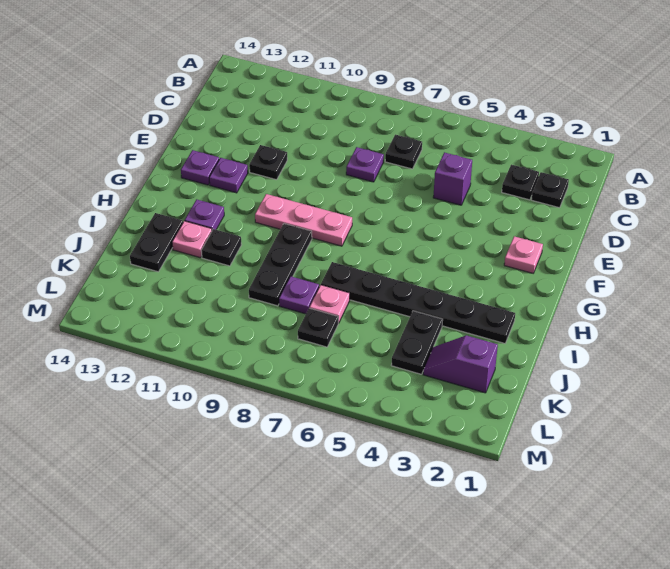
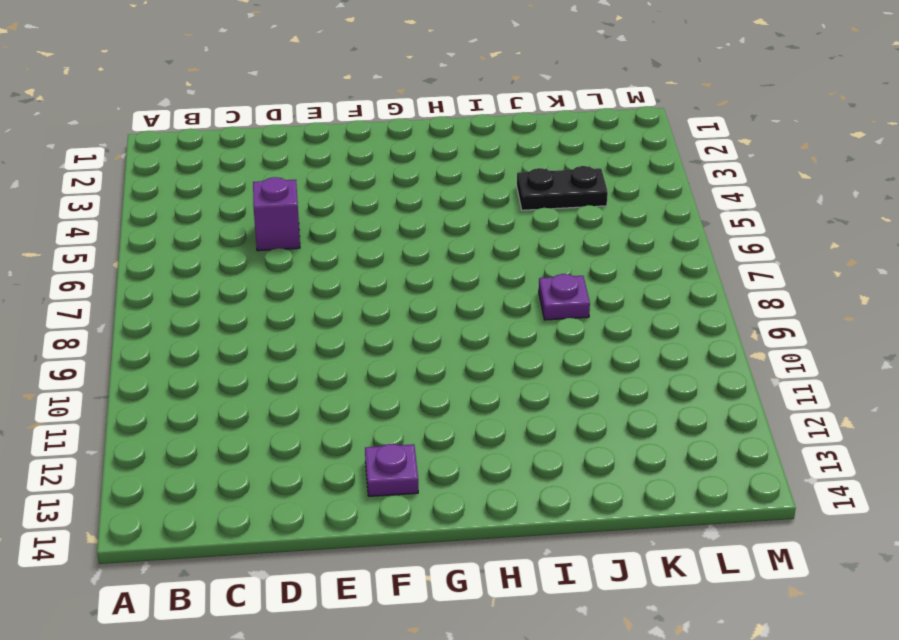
none -> black plate C2 level 1
none -> black plate C3 level 1
none -> black plate C7 level 1

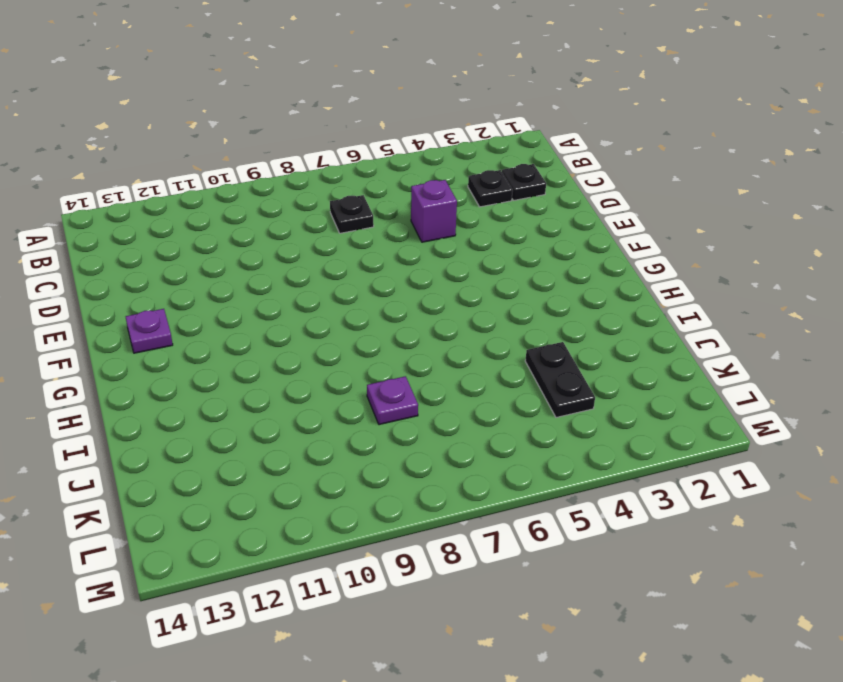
none -> purple plate D8 level 1
none -> black plate E11 level 1
none -> pink plate F2 level 1

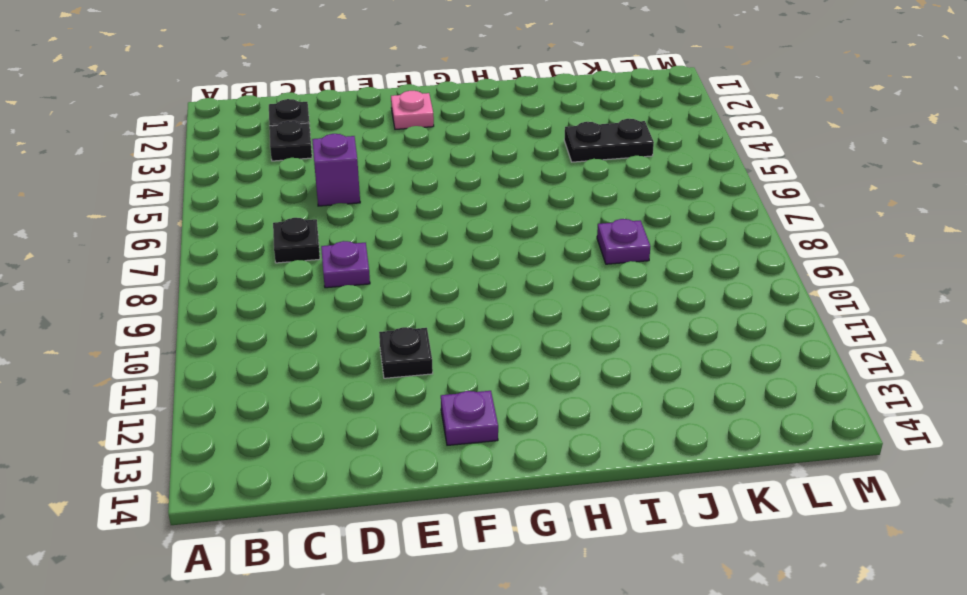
none -> purple plate F12 level 1
none -> pink plate G8:G10 level 1
none -> black plate H9:J9 level 1

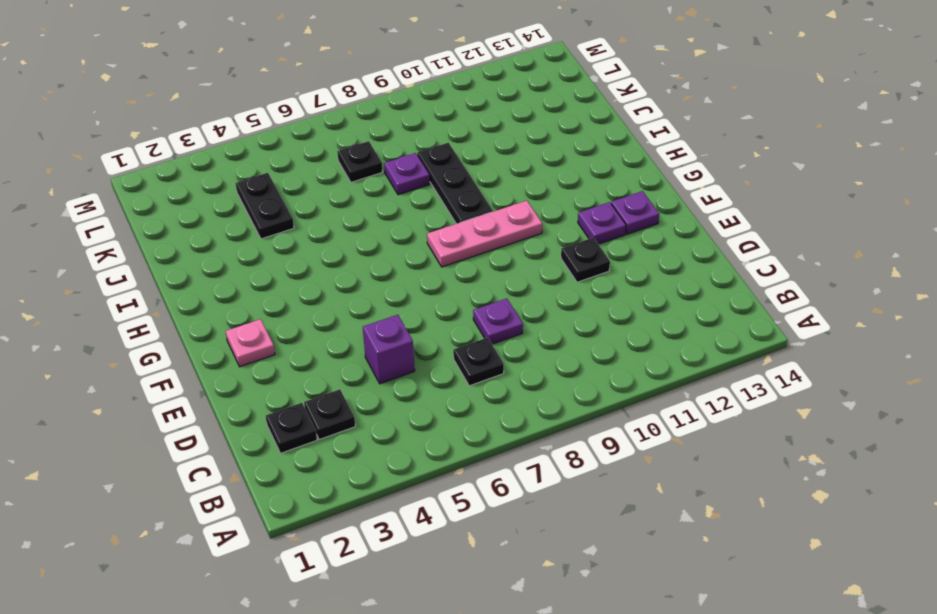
none -> purple plate H12 level 1
none -> black plate I2:I7 level 1
none -> black plate I11 level 1

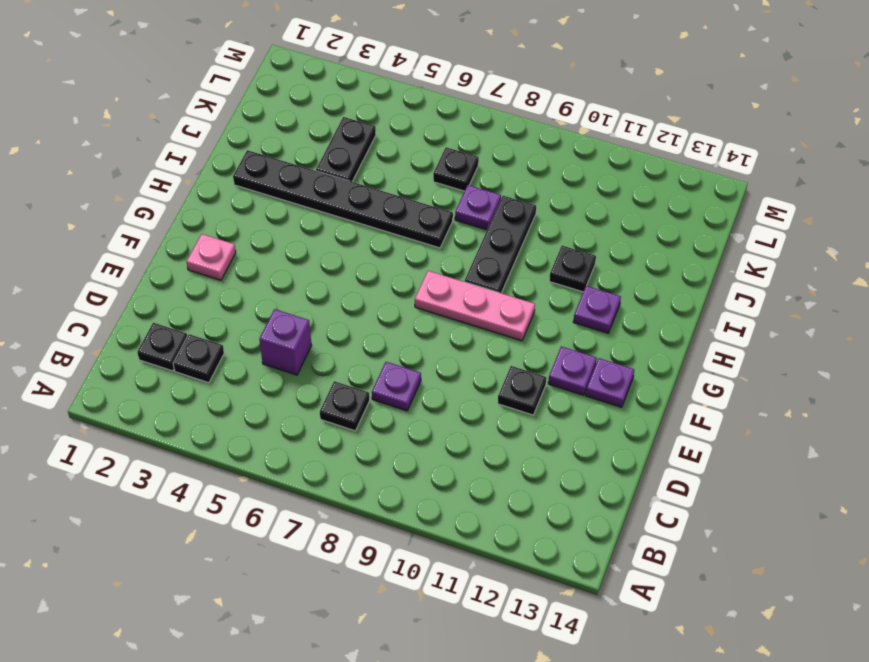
none -> pink plate I12 level 1
none -> black plate I13:J13 level 1
none -> pink plate J7 level 1

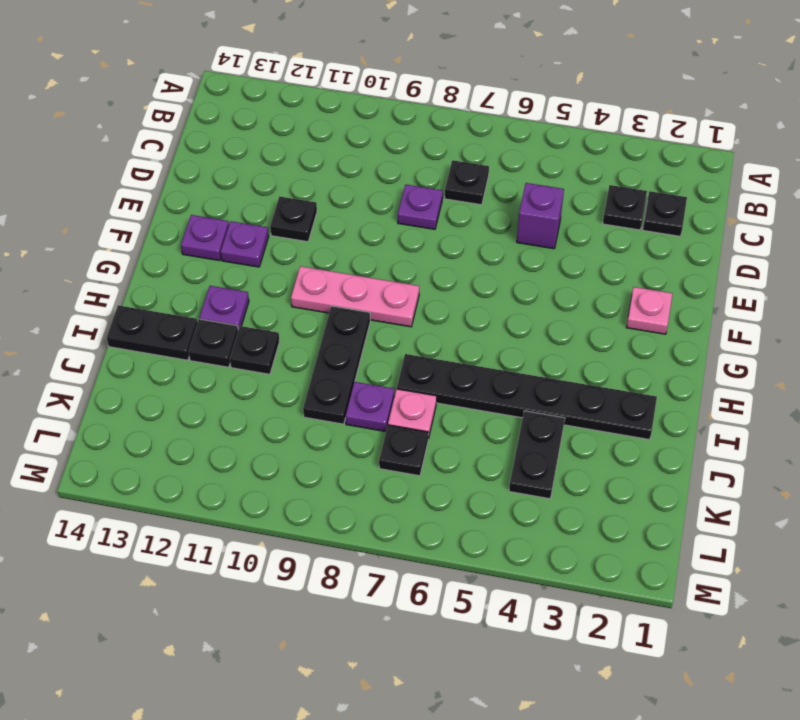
black plate I12 level 1 -> pink plate I12 level 1
black plate I13:I14 level 1 -> black plate I13:J13 level 1
none -> purple slope K2:K3 level 1 top 2

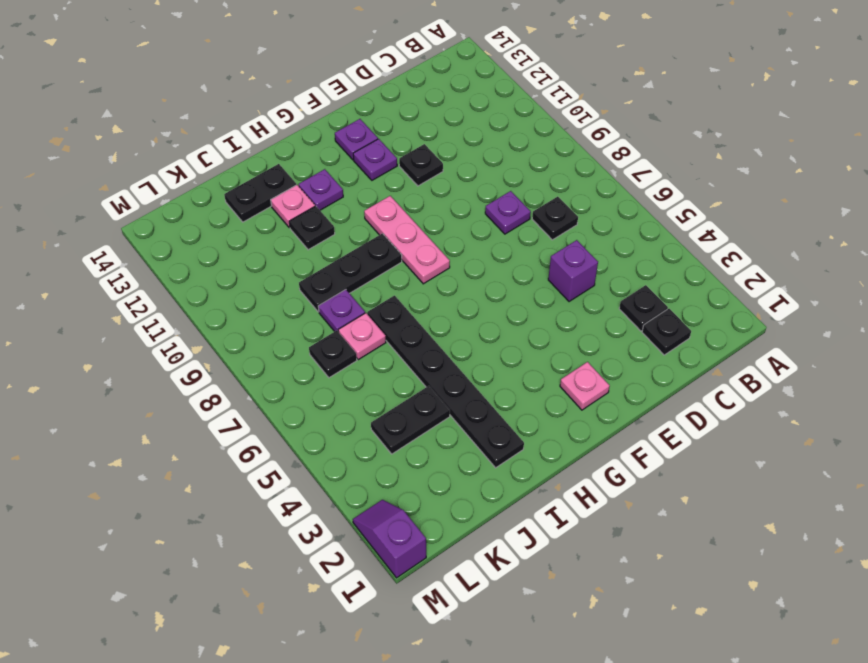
purple slope M1:M2 level 1 top 1 -> purple slope K2:K3 level 1 top 2

